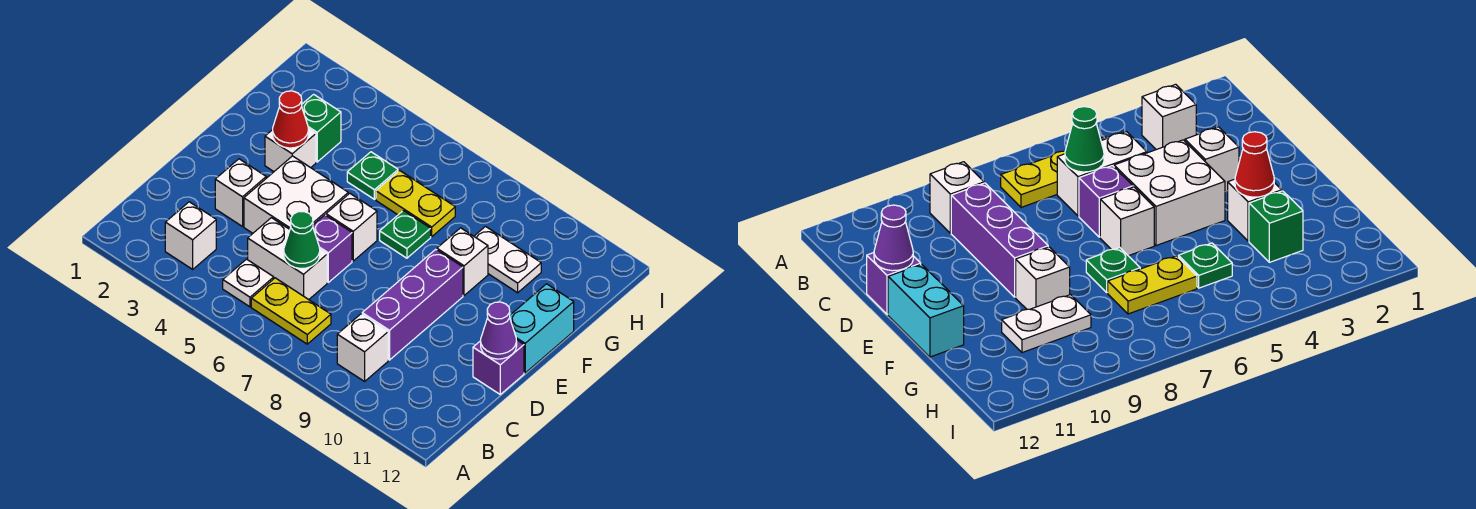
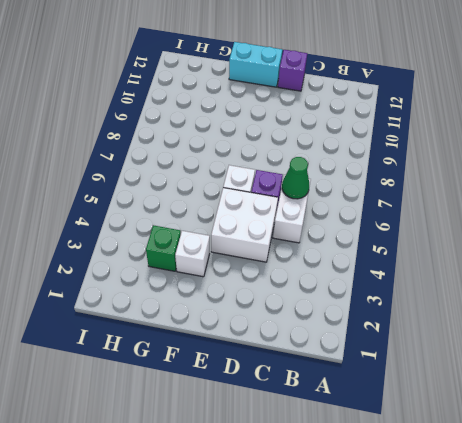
none -> white brick B3 level 1
none -> white plate B5 level 1
none -> yellow plate B6:B7 level 1

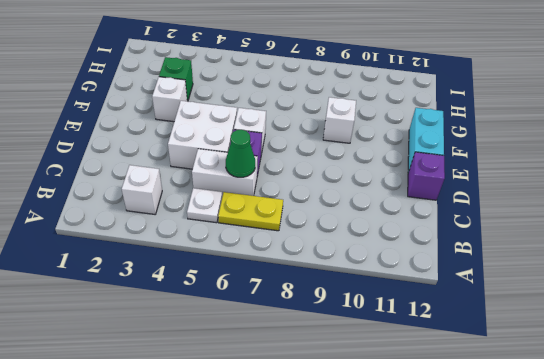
none -> white brick B9 level 1
none -> purple brick C9:E9 level 1
none -> white brick D3 level 1

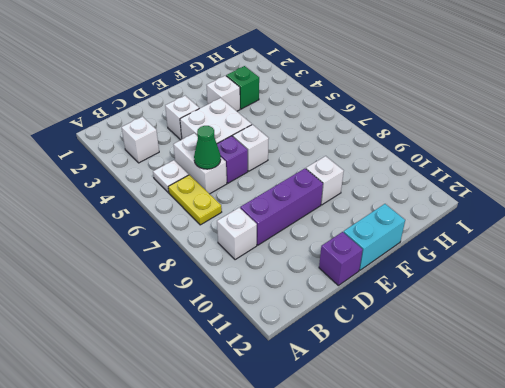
none -> green plate F7 level 1
none -> green plate G5 level 1
none -> yellow plate G6:G7 level 1

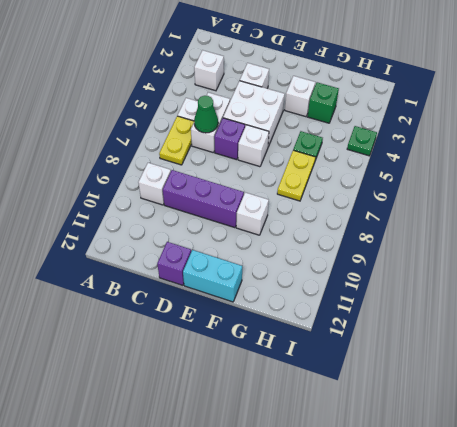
green plate I4 level 1 -> green plate F7 level 1
none -> white plate G9:G10 level 1
none -> purple cone D12 level 2
none -> red cone F3 level 2

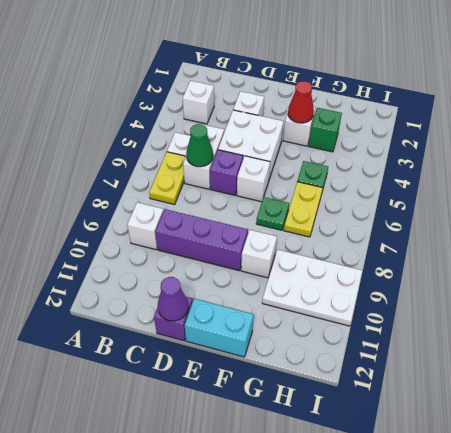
white plate G9:I10 level 1 -> white plate G9:G10 level 1

